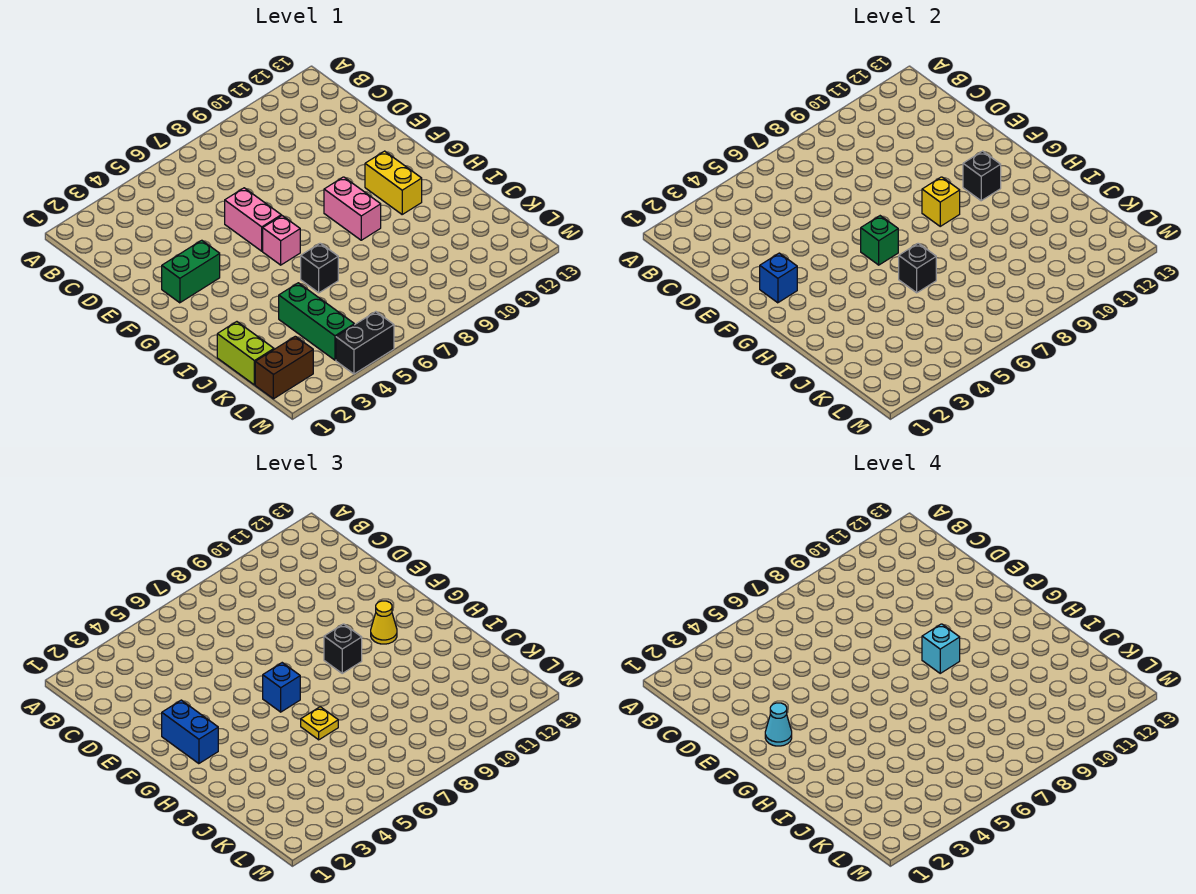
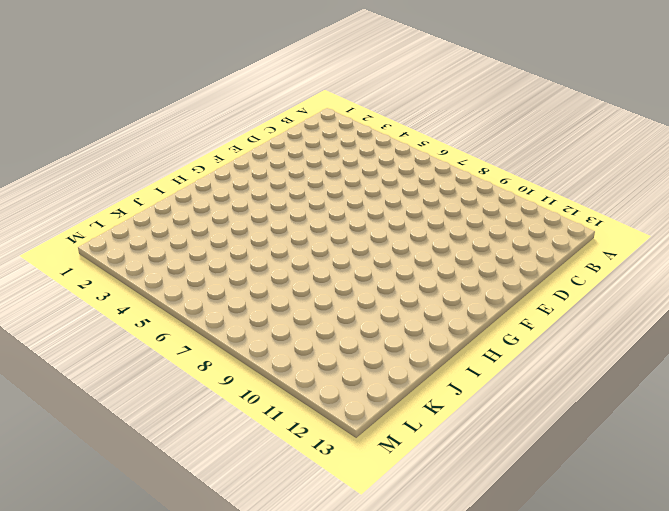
none -> pink brick E6:F6 level 1
none -> green brick F2:F3 level 1
none -> pink brick G6 level 1

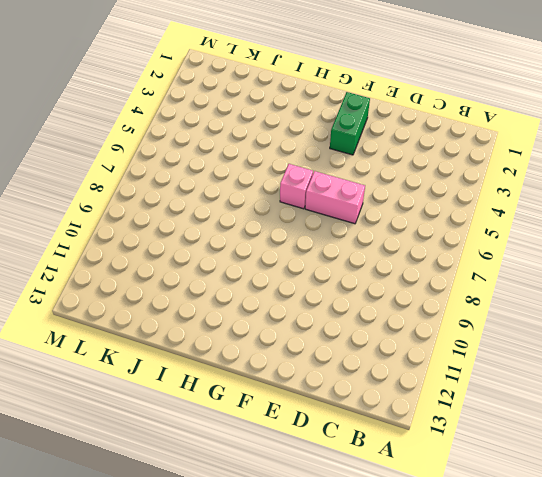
none -> pink brick G9:H9 level 1
none -> yellow brick G11:H11 level 1
none -> black brick I6 level 1

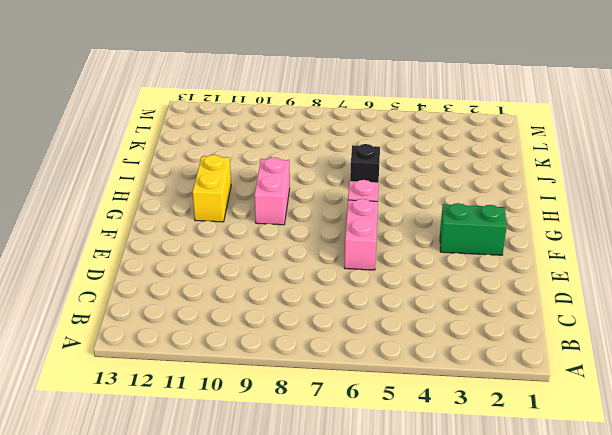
none -> lime brick J1:K1 level 1
none -> green brick J4:L4 level 1
none -> brown brick L1:L2 level 1

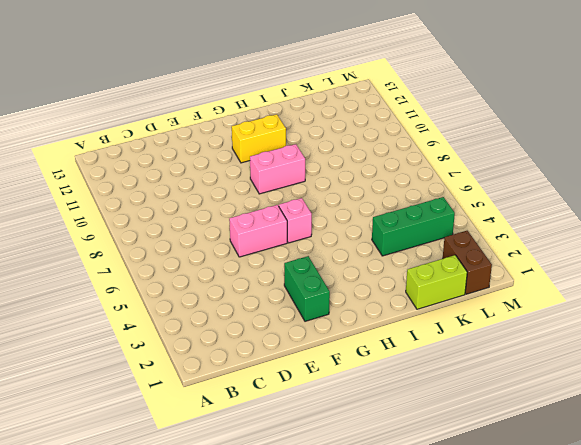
none -> black brick I6 level 1
none -> black brick M4:M5 level 1
none -> blue brick F2 level 2

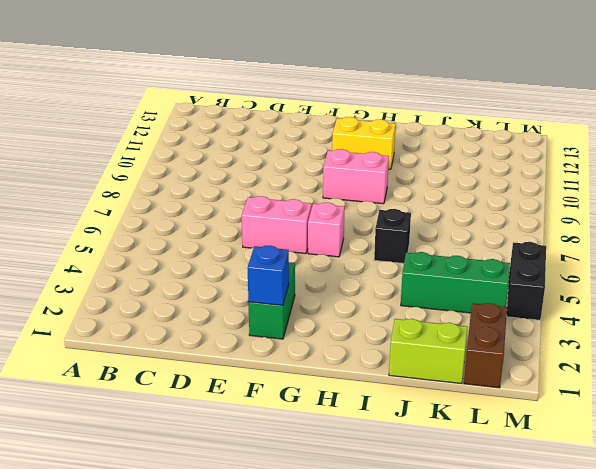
none -> green brick G6 level 2
none -> yellow brick G9 level 2
none -> black brick G11 level 2

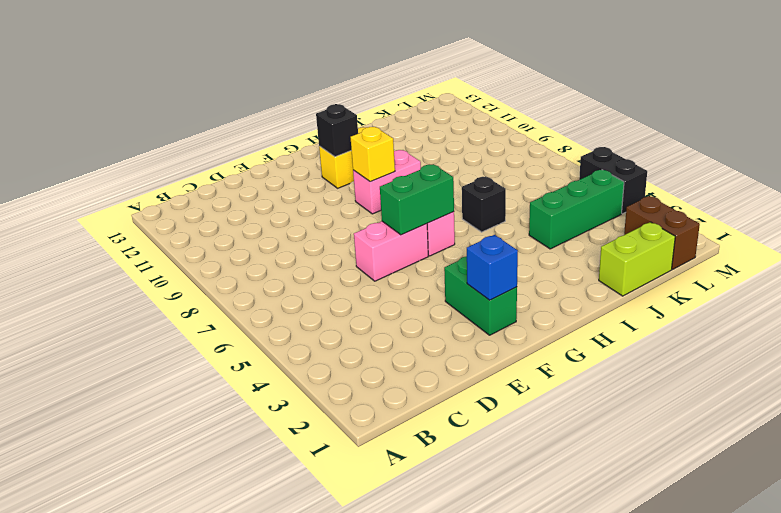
green brick F6:G6 level 2 -> green brick G6 level 2
none -> black brick I6 level 2
none -> blue brick F2:G2 level 3
none -> blue brick G6 level 3

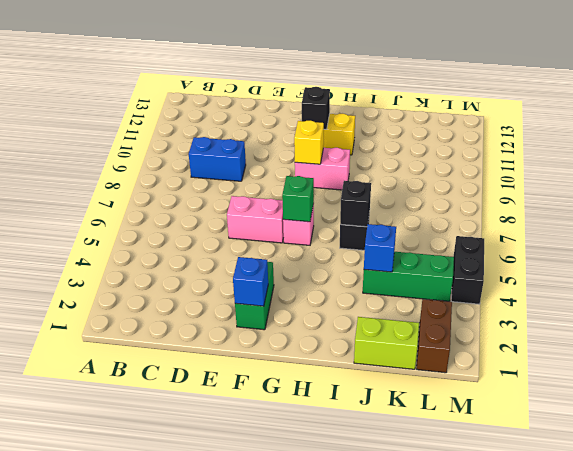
blue brick C9:D9 level 1 -> blue brick F2:G2 level 3
blue brick J4 level 2 -> blue brick G6 level 3
none -> black brick G9 level 3
none -> yellow cone G11 level 3
none -> yellow plate I6 level 3

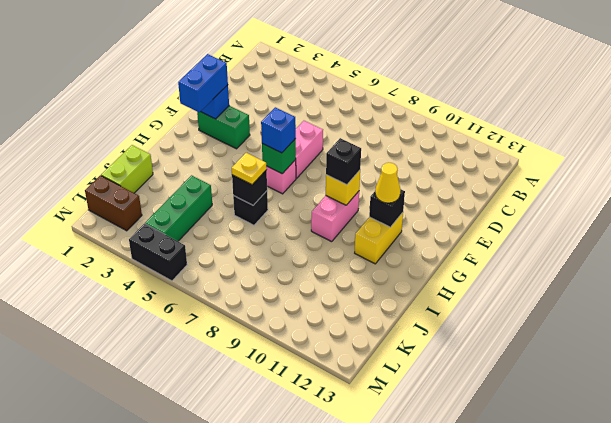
none -> cyan cone F2 level 4
none -> cyan brick G9 level 4

